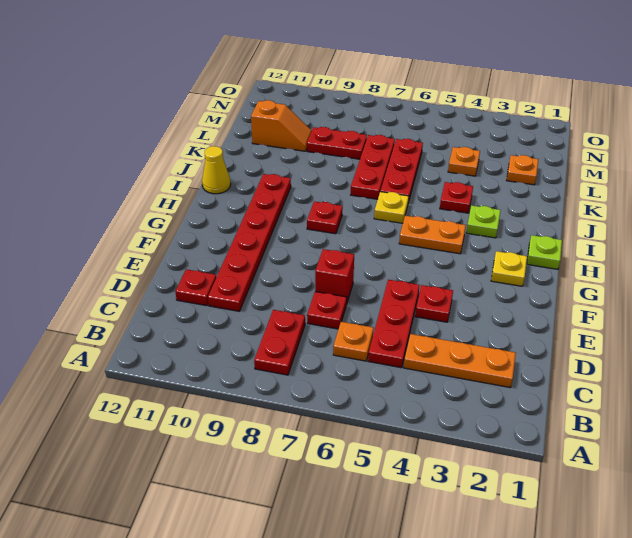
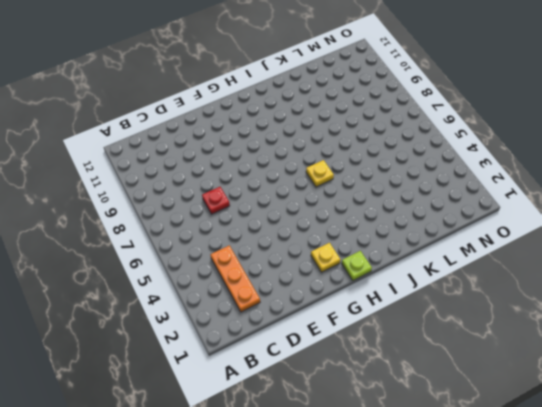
none -> red plate B8:C8 level 1
none -> red plate C5:E5 level 1
none -> orange plate C6 level 1

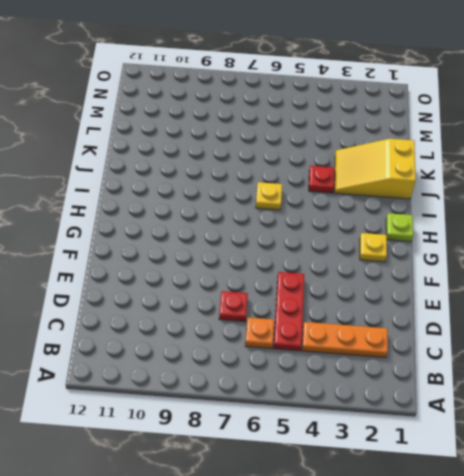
yellow slope J1:K3 level 1 top 1 -> none
none -> red plate B8:C8 level 1
none -> red plate D10:I10 level 1
none -> red plate D11 level 1

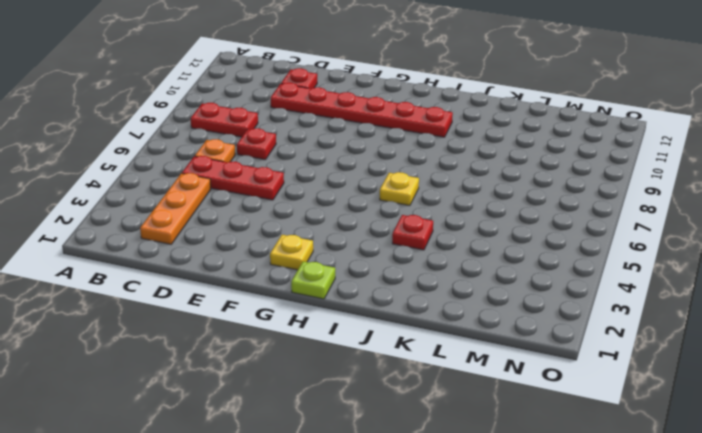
none -> red plate E4 level 1
none -> red brick E7 level 1
none -> orange plate H4:H5 level 1

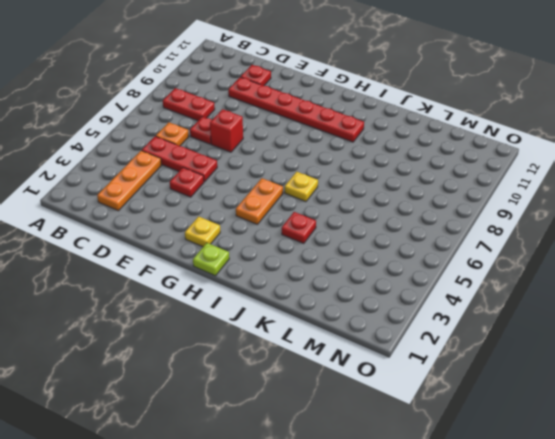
none -> red plate H8 level 1
none -> lime plate I3 level 1
none -> yellow cone I12 level 1

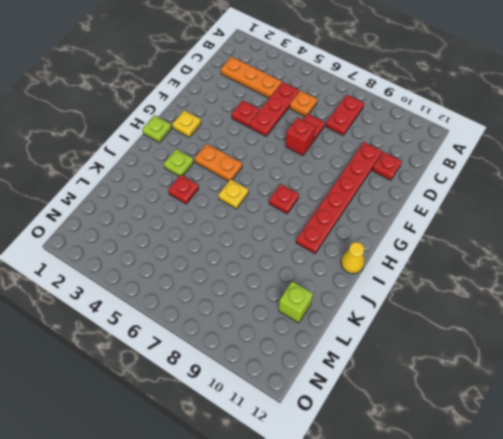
lime brick L11 level 1 -> orange slope L10:L11 level 1 top 11
none -> red plate J6:L6 level 1
none -> red plate J7:L7 level 1
none -> orange plate L2 level 1

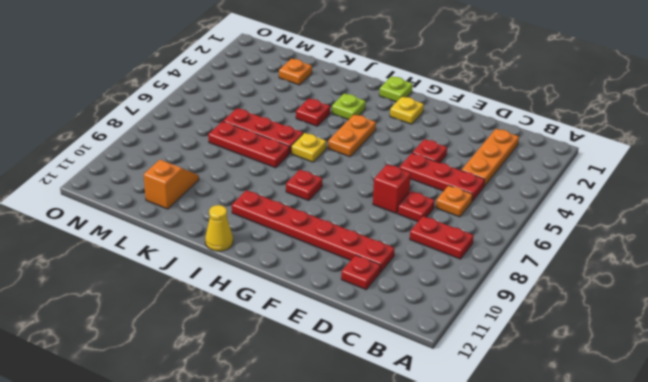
none -> orange plate L4 level 1
none -> red plate L8:L9 level 1

